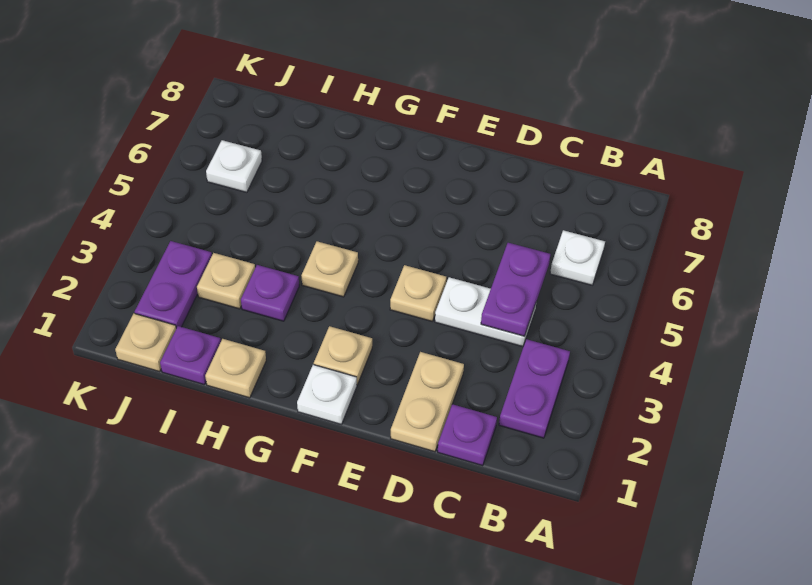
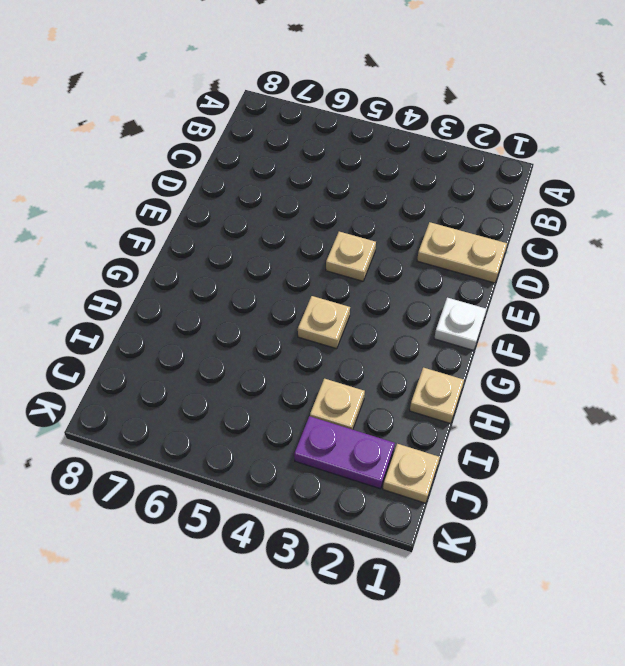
none -> purple plate B2:B3 level 1
none -> white plate B6 level 1
none -> purple plate C1 level 1

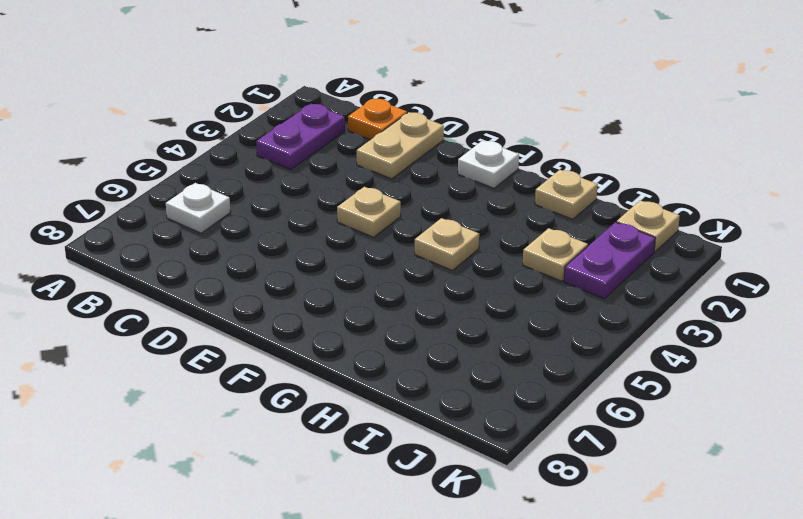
orange plate C1 level 1 -> purple plate C1 level 1
none -> white plate C4:D4 level 1
none -> tan plate F2 level 1
none -> purple plate H3 level 1

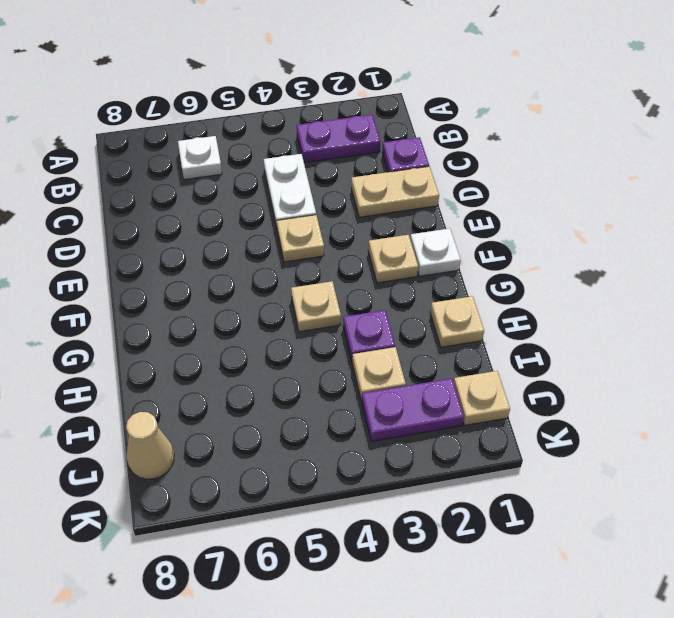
tan cone J8 level 1 -> none
none -> purple plate I1 level 1
none -> white plate J6 level 1
none -> purple plate C4:C5 level 2

